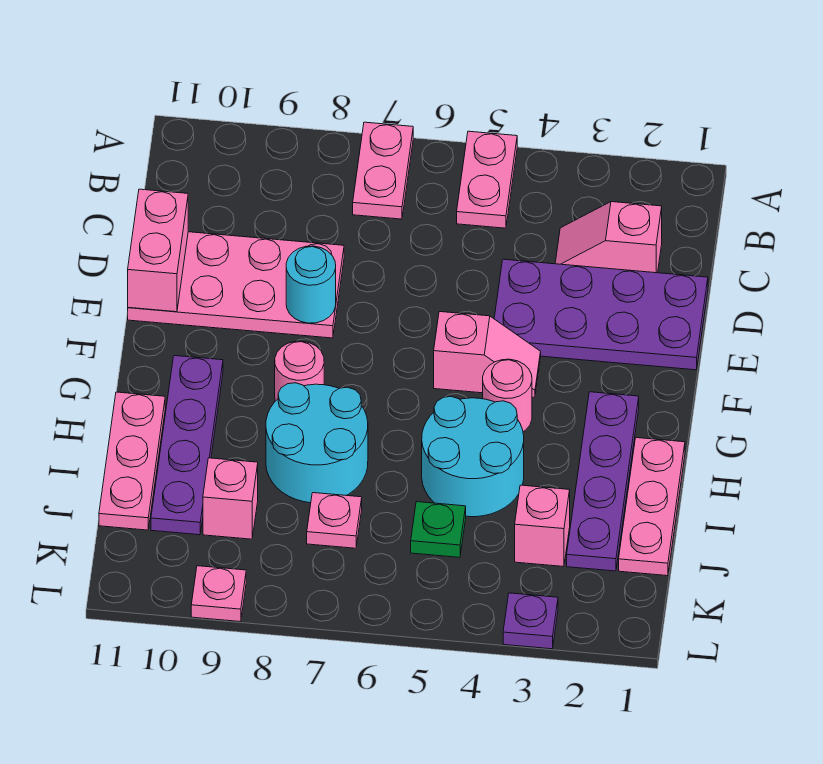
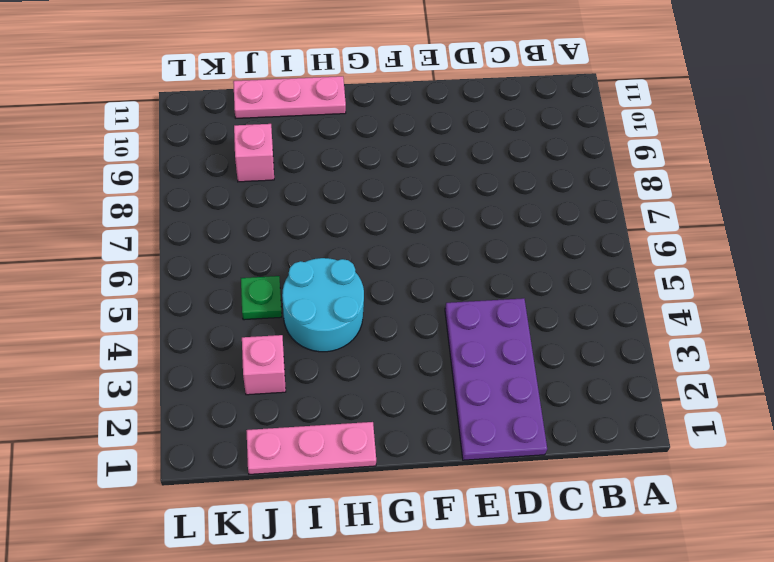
none -> pink plate A5:B5 level 1
none -> pink plate A7:B7 level 1
none -> pink slope C2:C3 level 1 top 2

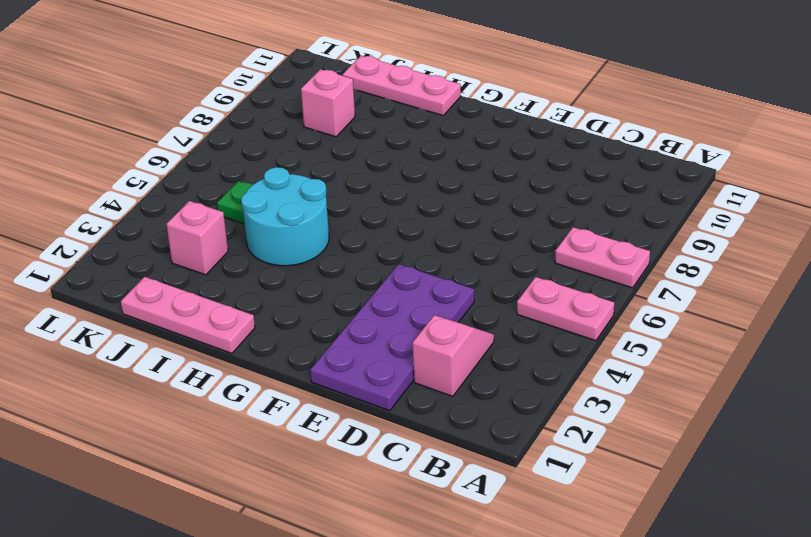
none -> pink plate D8:E11 level 1
none -> pink slope F4:F5 level 1 top 5
none -> purple plate G2:J2 level 1

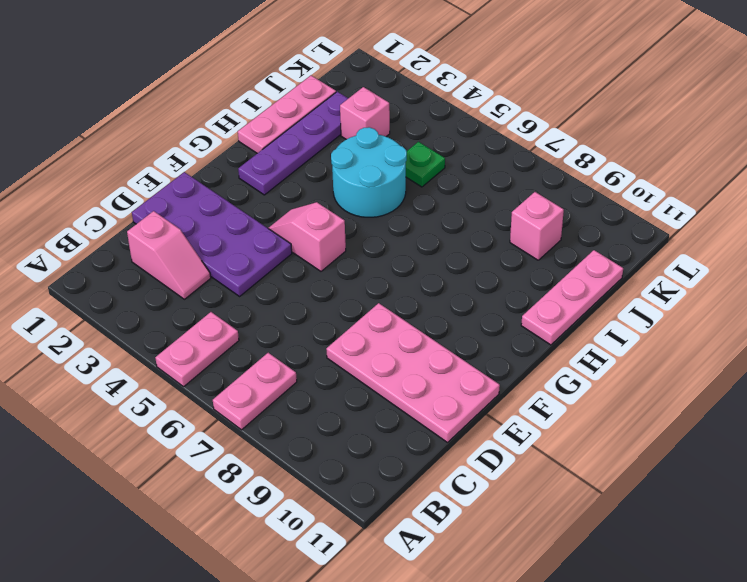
none -> pink round brick G4 level 1
none -> pink round brick G8 level 1
none -> purple plate G10:J10 level 1

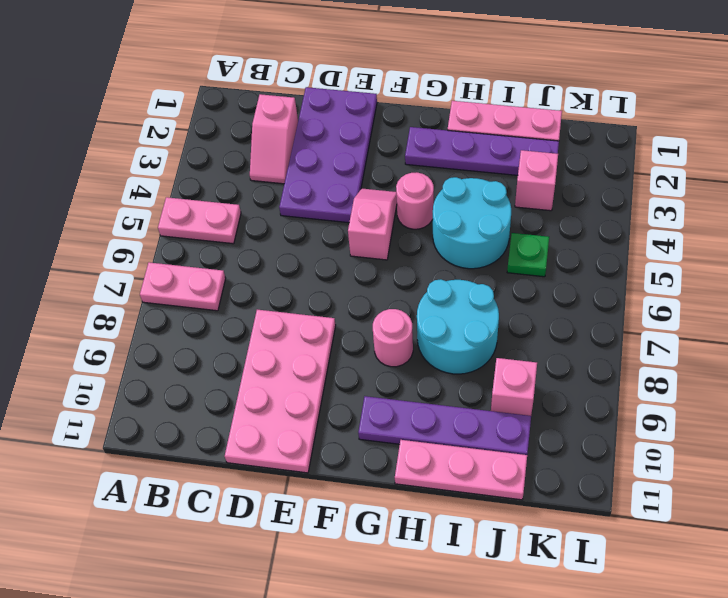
none -> pink plate J7 level 1
none -> purple plate L3 level 1
none -> pink plate L9 level 1

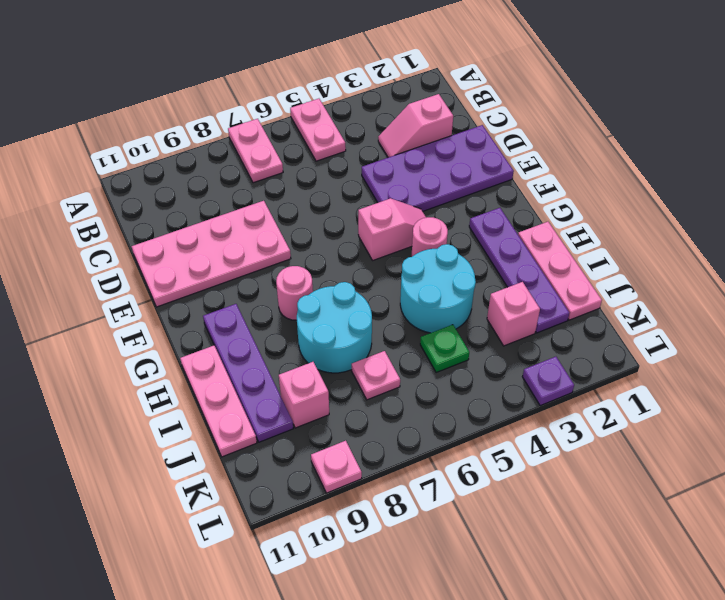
none -> pink brick D11:E11 level 2
none -> cyan round brick E8 level 2

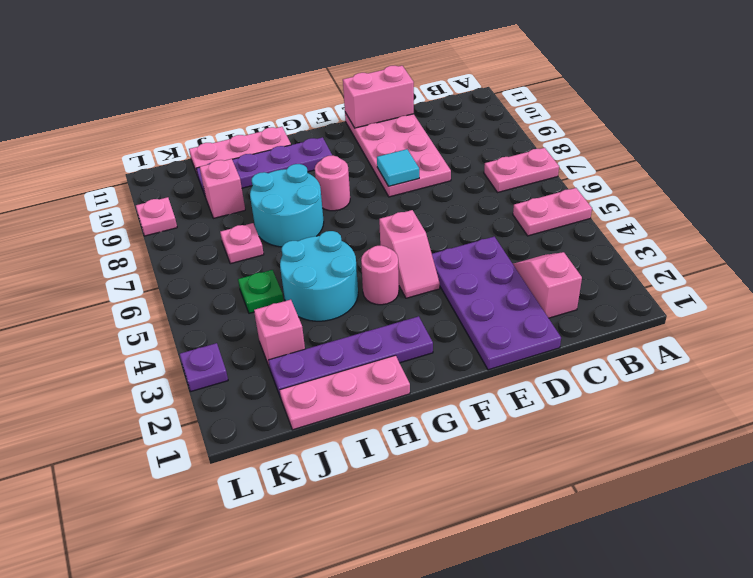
cyan tile E8 level 2 -> cyan round brick E8 level 2

